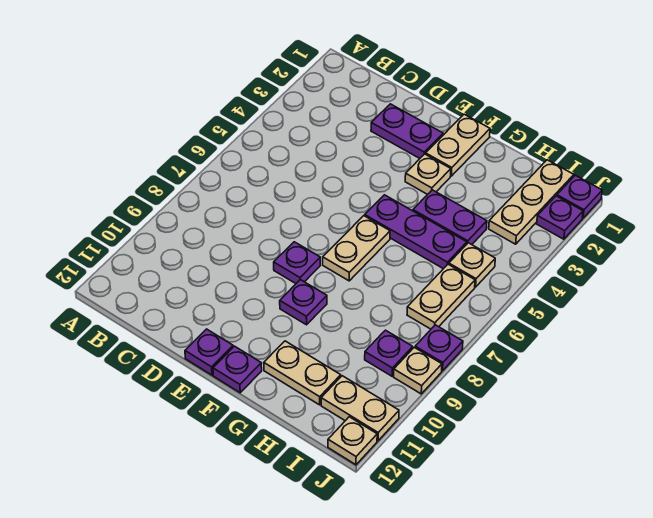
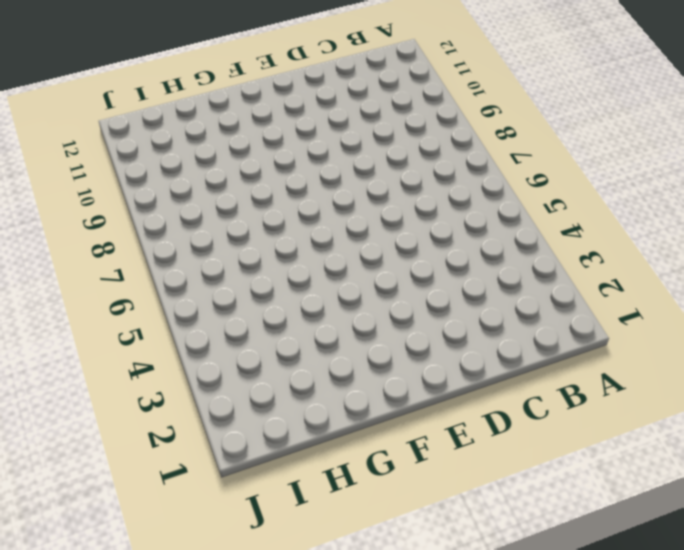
none -> purple plate D2:E2 level 1
none -> purple plate E8 level 1
none -> purple plate E12 level 1

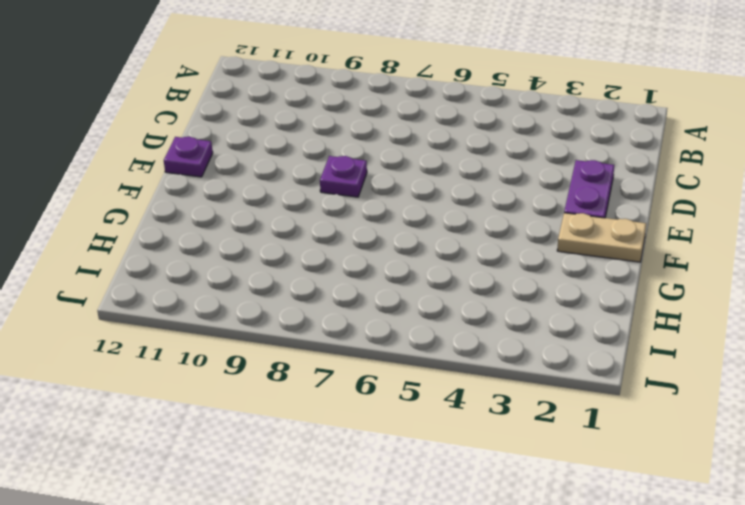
none -> tan plate F3 level 1
none -> purple plate F5:H5 level 1
none -> tan plate F6:F7 level 1

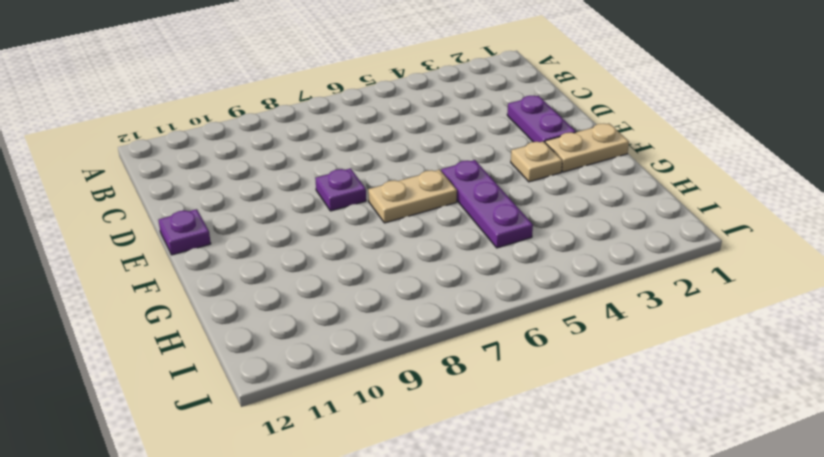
none -> purple plate F9 level 1
none -> purple plate F12 level 1
none -> purple plate G4:H4 level 1

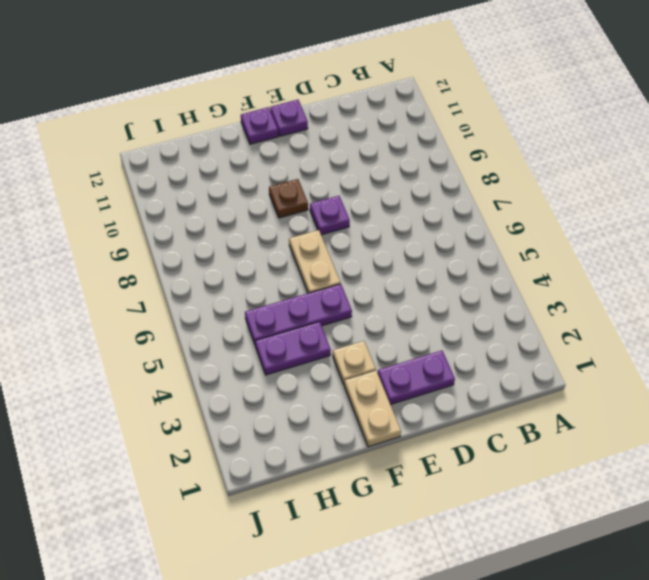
brown plate F9 level 1 -> purple plate F9 level 1
none -> tan plate G11:H11 level 1
none -> tan plate I1:I3 level 1
none -> tan plate I5 level 1

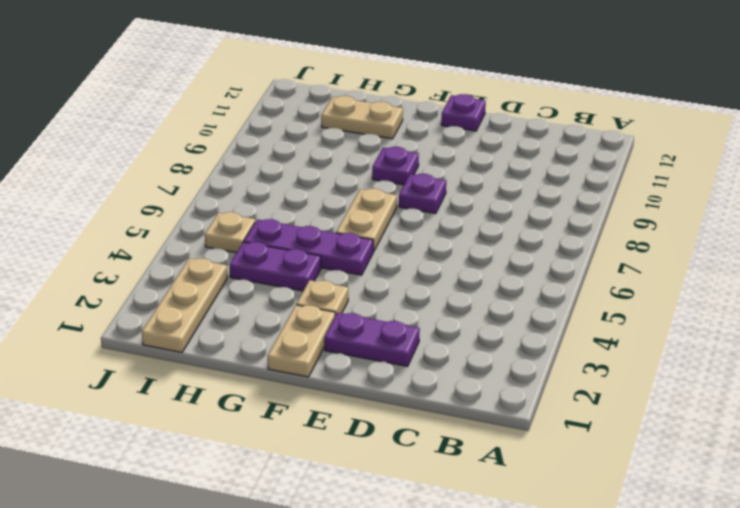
none -> purple plate F12 level 1
none -> tan plate I6:I7 level 1
none -> purple plate I9 level 1

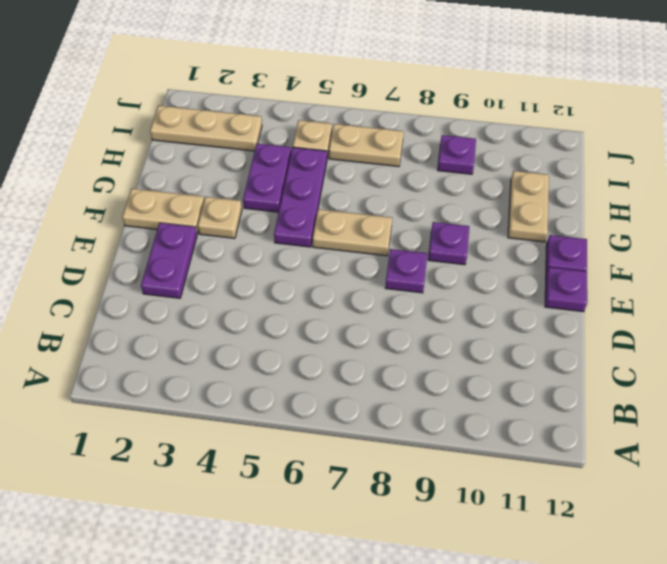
none -> tan plate I11:J11 level 1
none -> purple plate J1 level 1
none -> purple plate J2 level 1

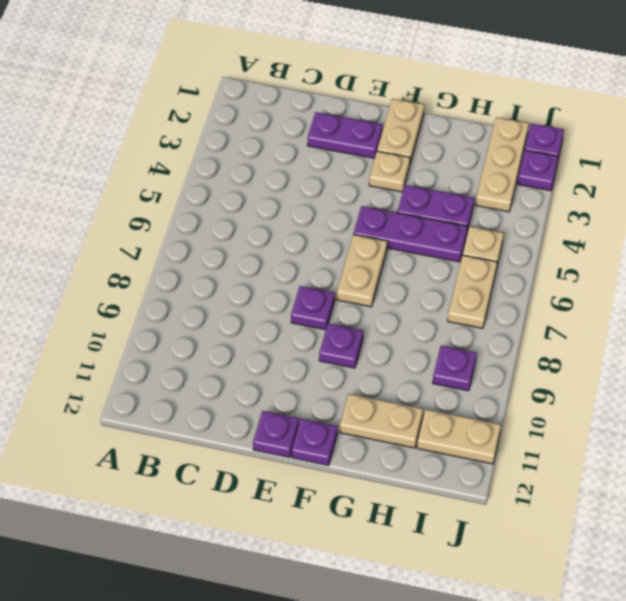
none -> purple plate J8 level 1
none -> tan plate J9 level 1
none -> tan plate J12 level 1

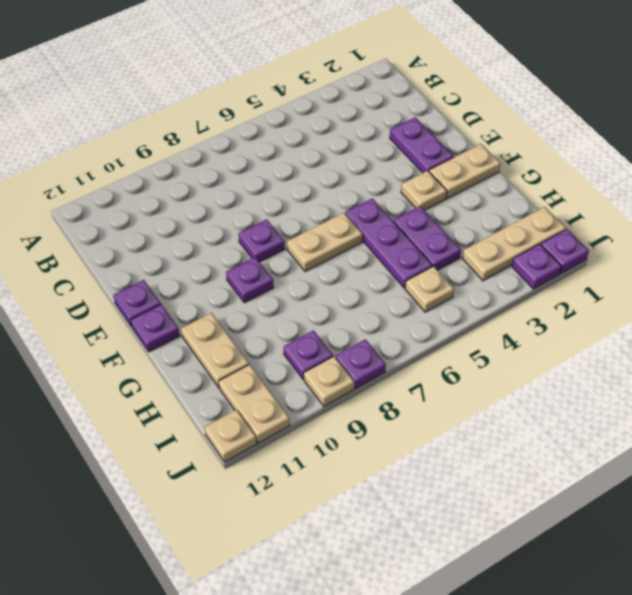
none -> tan plate I6:I7 level 1

